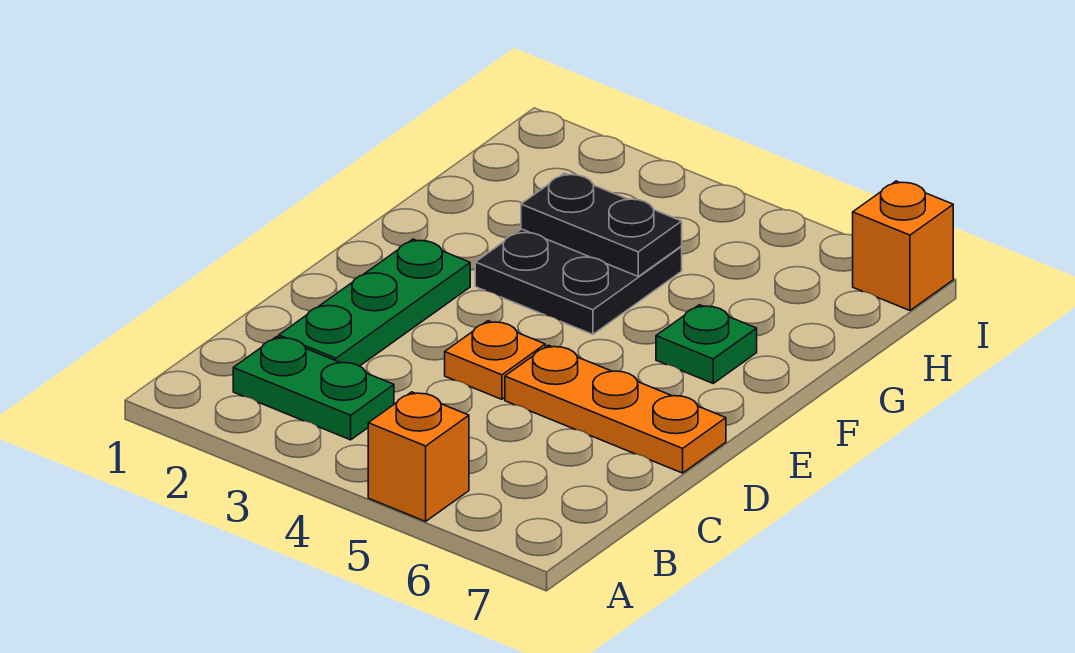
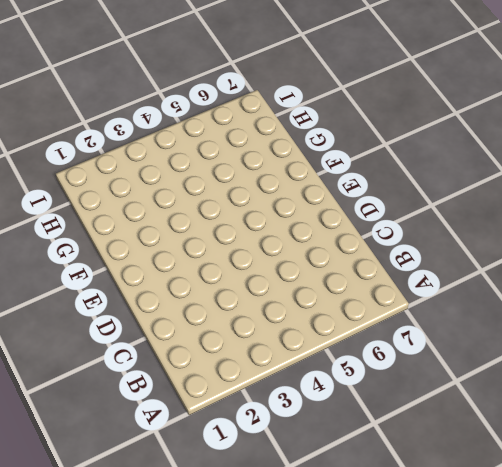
none -> orange brick A5 level 1
none -> green plate B2:B3 level 1

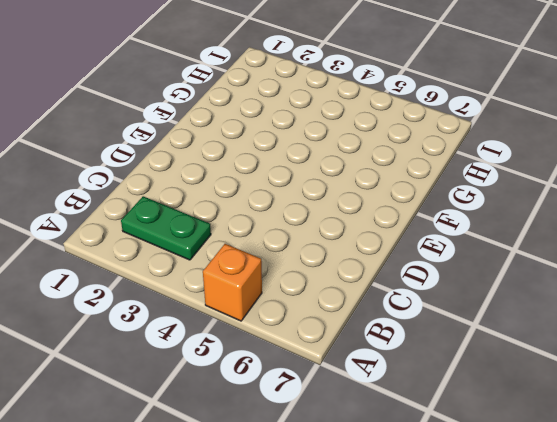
none -> green plate C2:E2 level 1
none -> orange plate D4 level 1

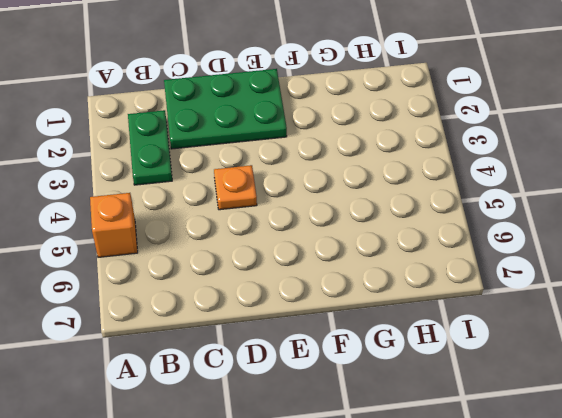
green plate C1:E2 level 1 -> green plate C2:E2 level 1
none -> orange plate D5:D7 level 1
none -> black plate F3:G4 level 1

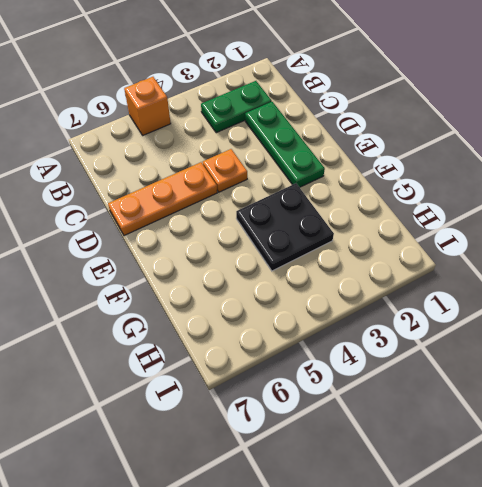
none -> green plate F6 level 1
none -> orange brick I7 level 1

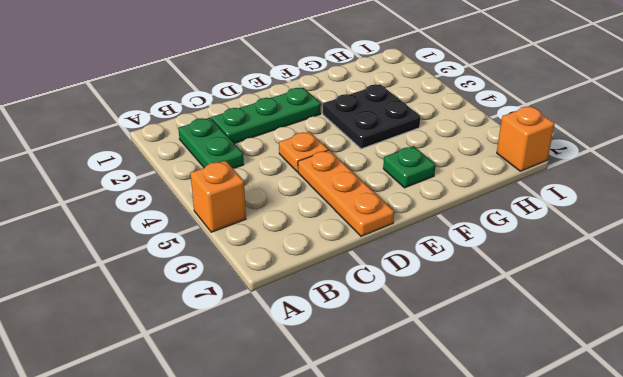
none -> black plate G3:G4 level 2

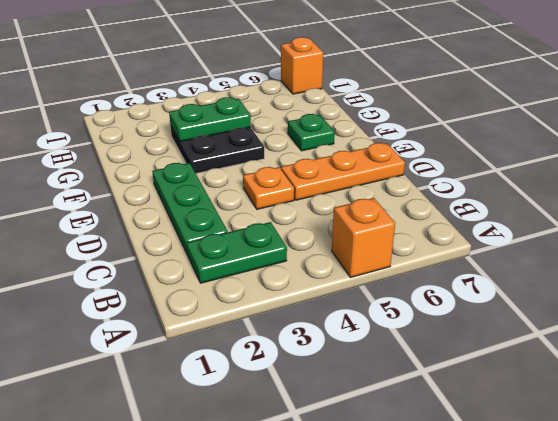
green plate G3:G4 level 2 -> black plate G3:G4 level 2

